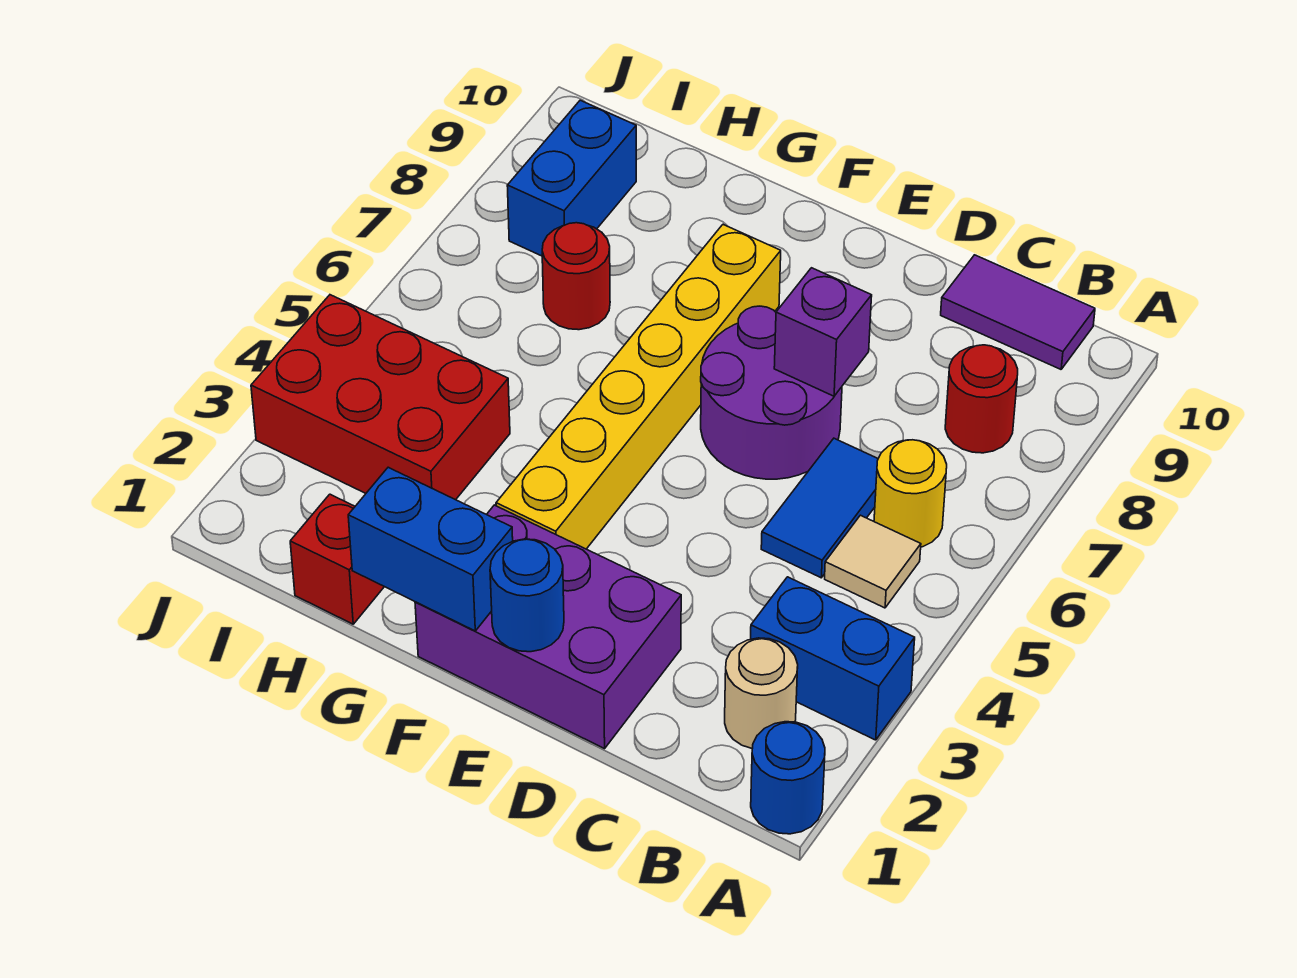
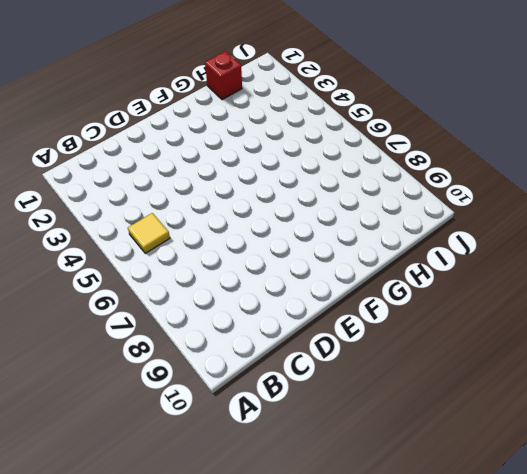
yellow tile B5 level 1 -> tan tile B5 level 1
none -> blue round brick A1 level 1
none -> blue brick A3:B3 level 1
none -> tan round brick B2 level 1

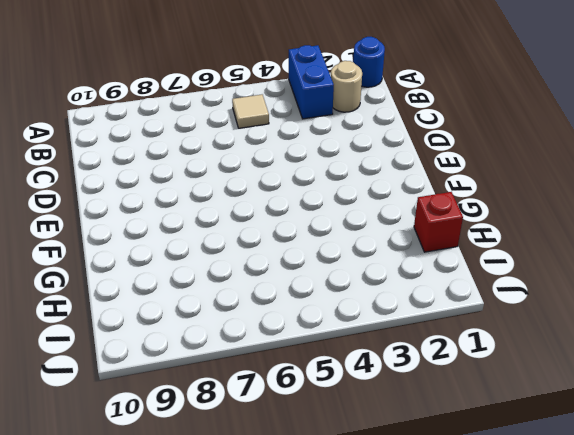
none -> yellow round brick B6 level 1
none -> red round brick B8 level 1
none -> purple tile B10:C10 level 1

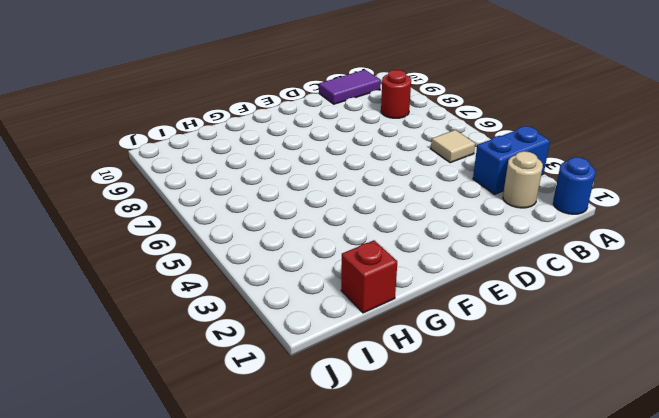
none -> yellow round brick B6 level 1
none -> blue tile C5:C6 level 1
none -> purple brick D1:F2 level 1

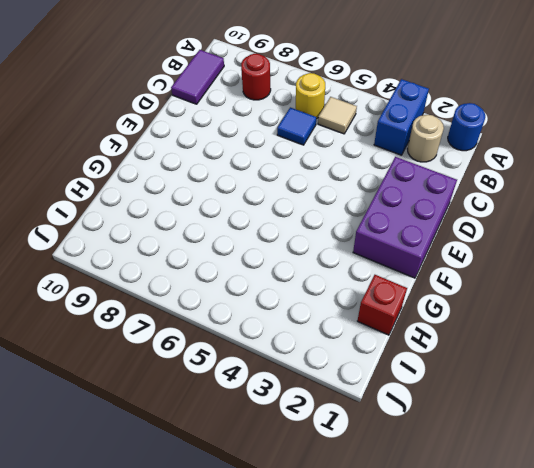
blue tile C6 level 1 -> blue tile C5:C6 level 1
none -> purple round brick D6:E7 level 1
none -> yellow brick F3:F8 level 1
none -> red brick H3:J4 level 1

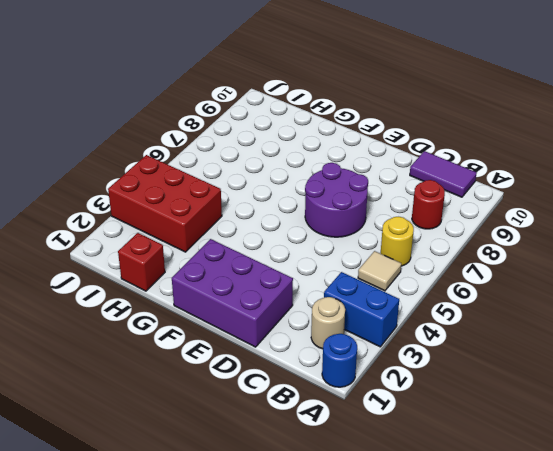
none -> blue tile C5:C6 level 1
none -> yellow brick F3:F8 level 1
none -> red round brick H7 level 1

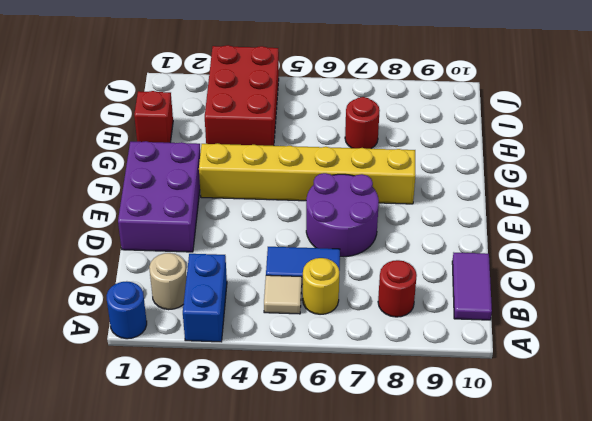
none -> blue brick I8:I9 level 1
none -> purple brick D7 level 2
none -> blue round brick E1 level 2

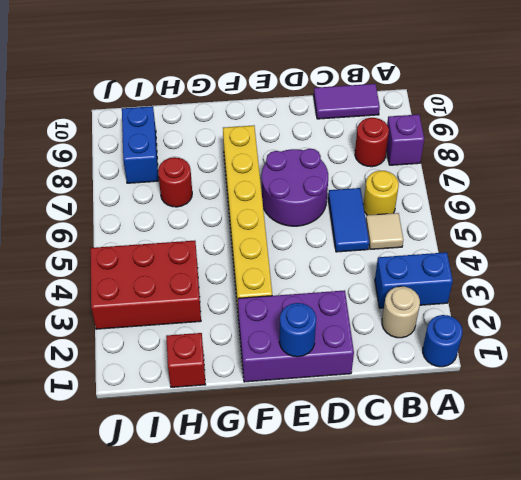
purple brick A8 level 1 -> purple brick D7 level 2
none -> blue brick F1:G1 level 2

